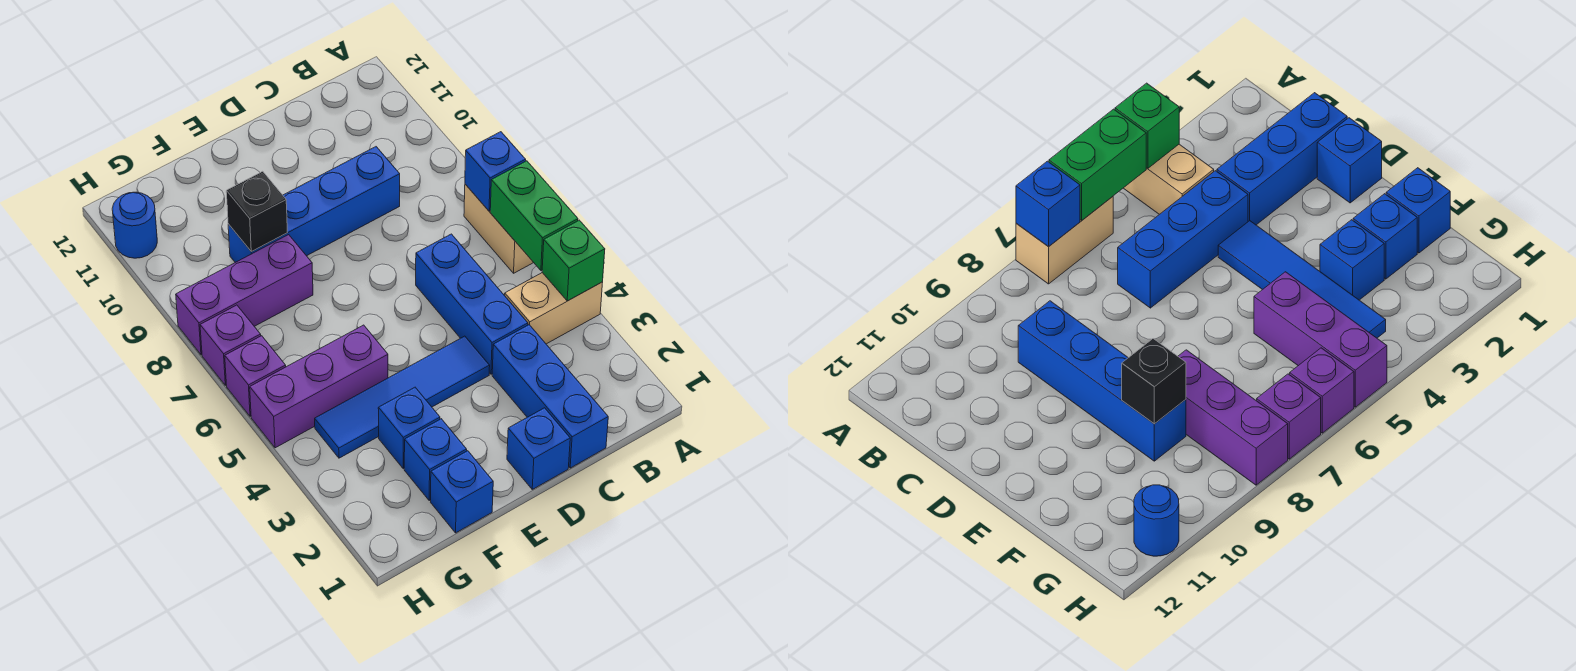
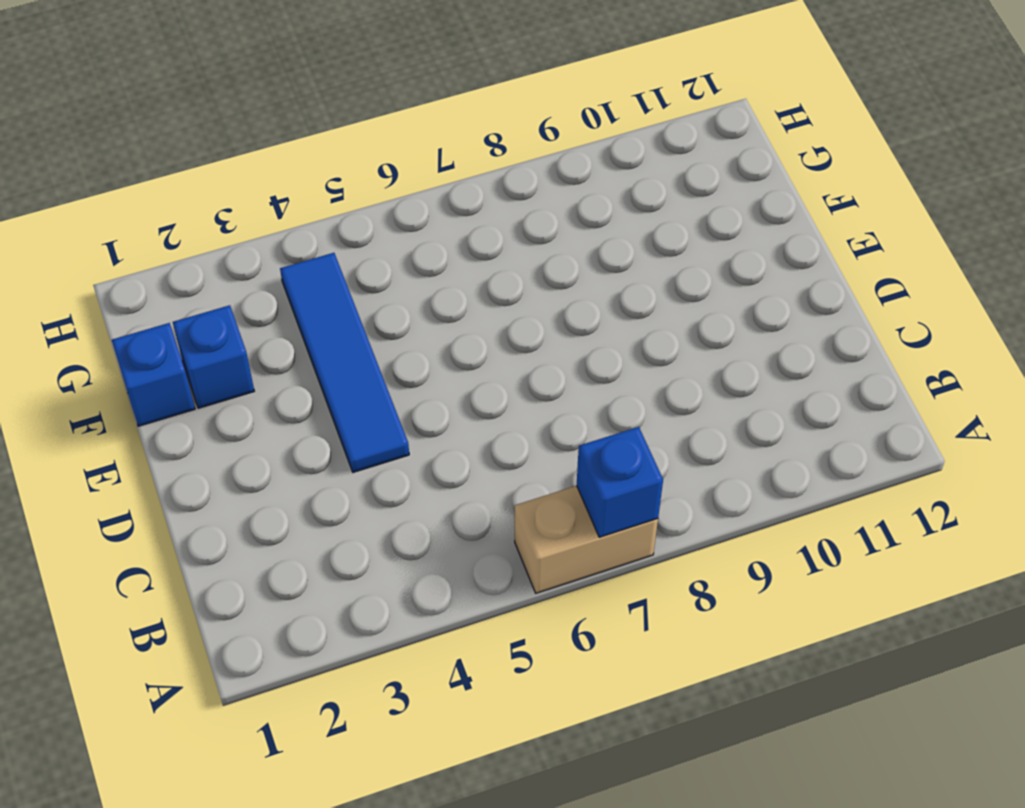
none -> tan brick A4:B4 level 1
none -> blue brick C1:C3 level 1
none -> blue brick C4:C6 level 1

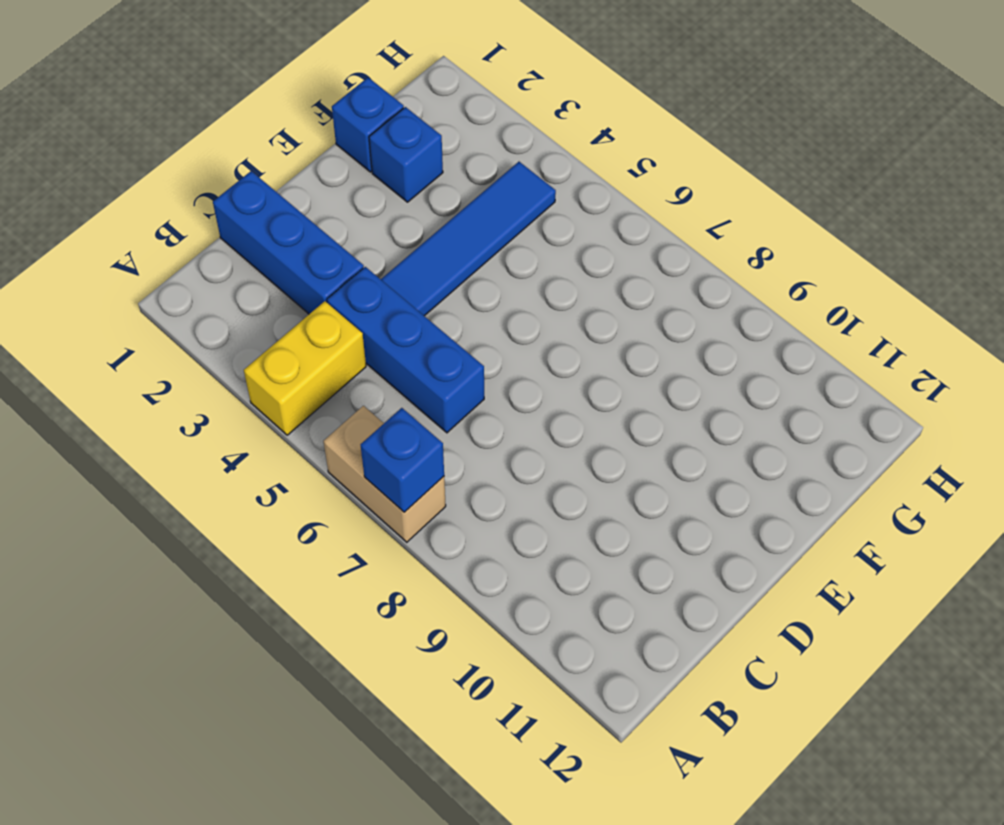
yellow brick A4:B4 level 1 -> tan brick A4:B4 level 1
none -> blue brick C9:F9 level 1
none -> blue brick D1 level 1
none -> blue brick F3 level 1

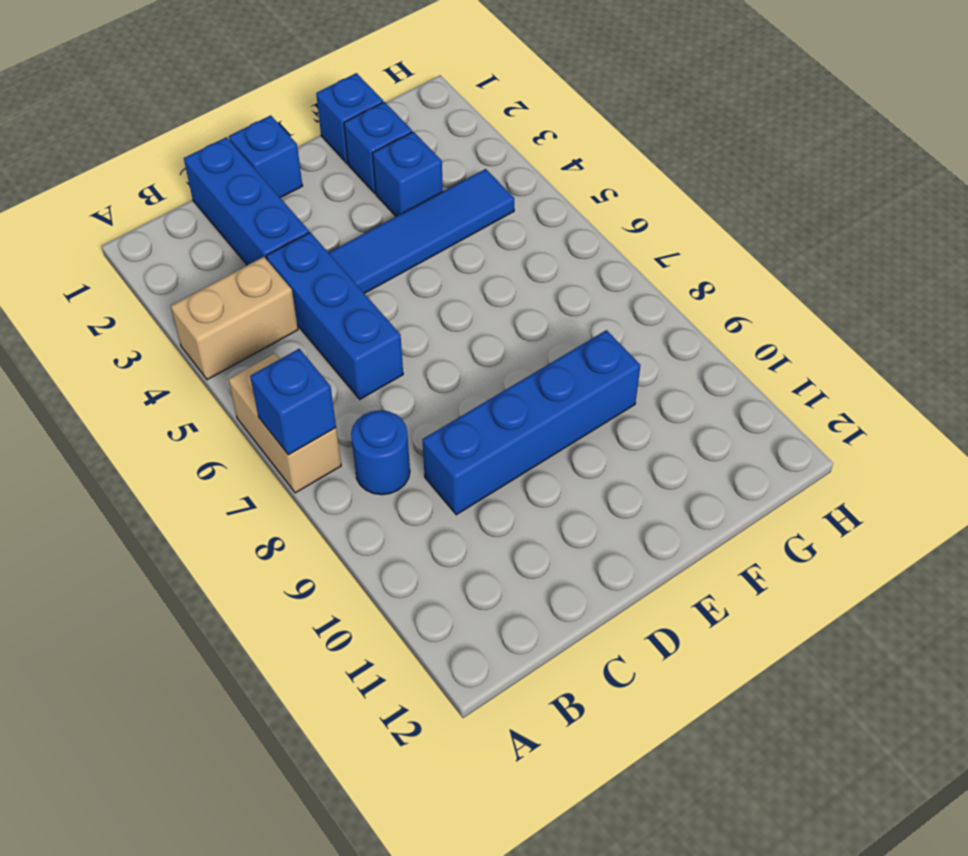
blue round brick B8 level 1 -> blue round brick H11 level 1
none -> purple brick F5:H5 level 1
none -> purple brick F8:H8 level 1
none -> purple brick H6 level 1

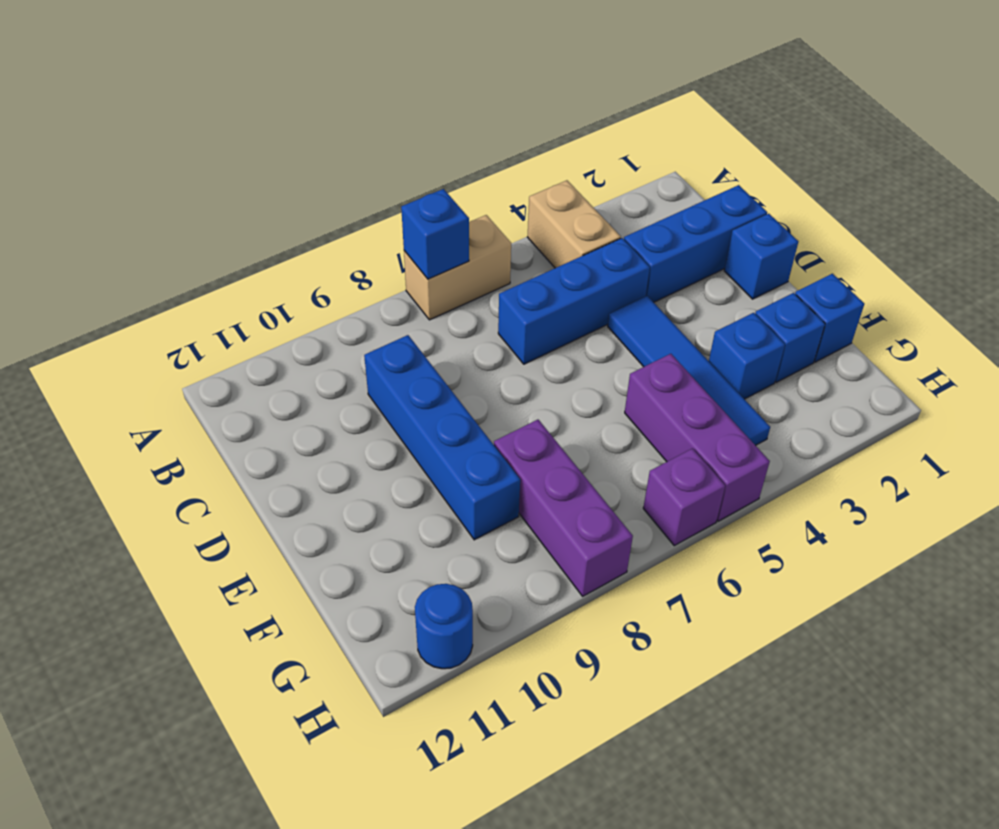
none -> purple brick H7 level 1
none -> green brick A4 level 2
none -> green brick A5:A6 level 2

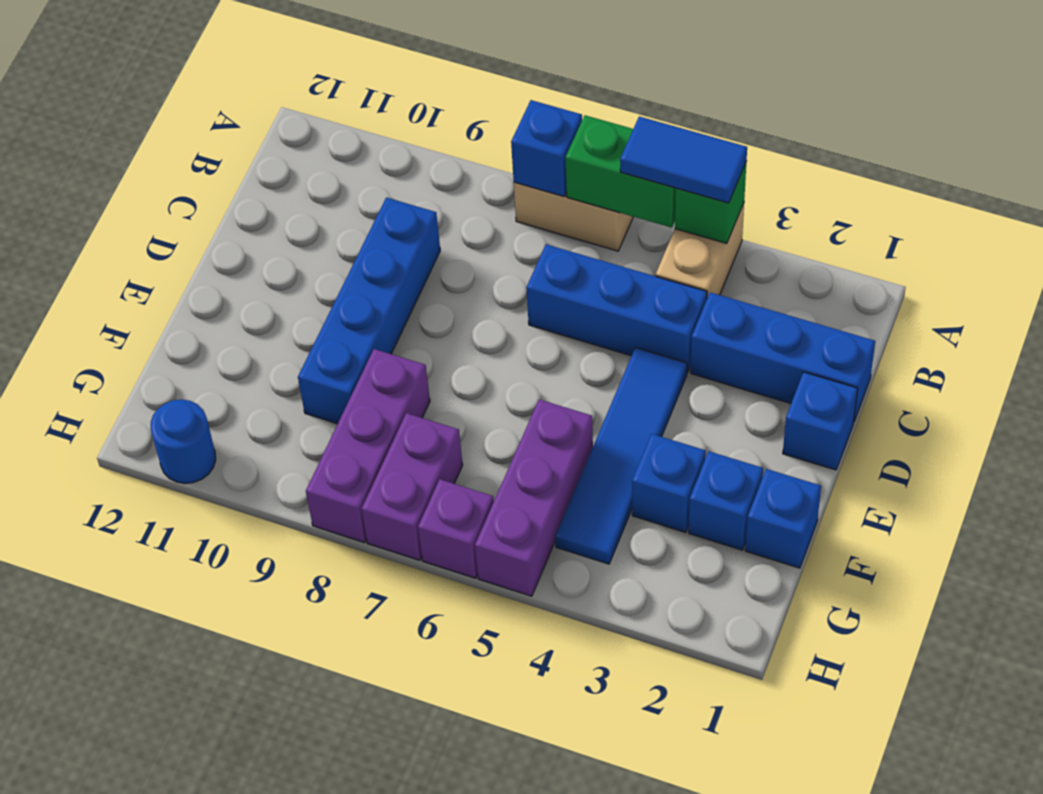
blue tile A4:A5 level 3 -> none
purple brick G7:H7 level 1 -> purple brick H7 level 1
none -> black brick F9 level 2

